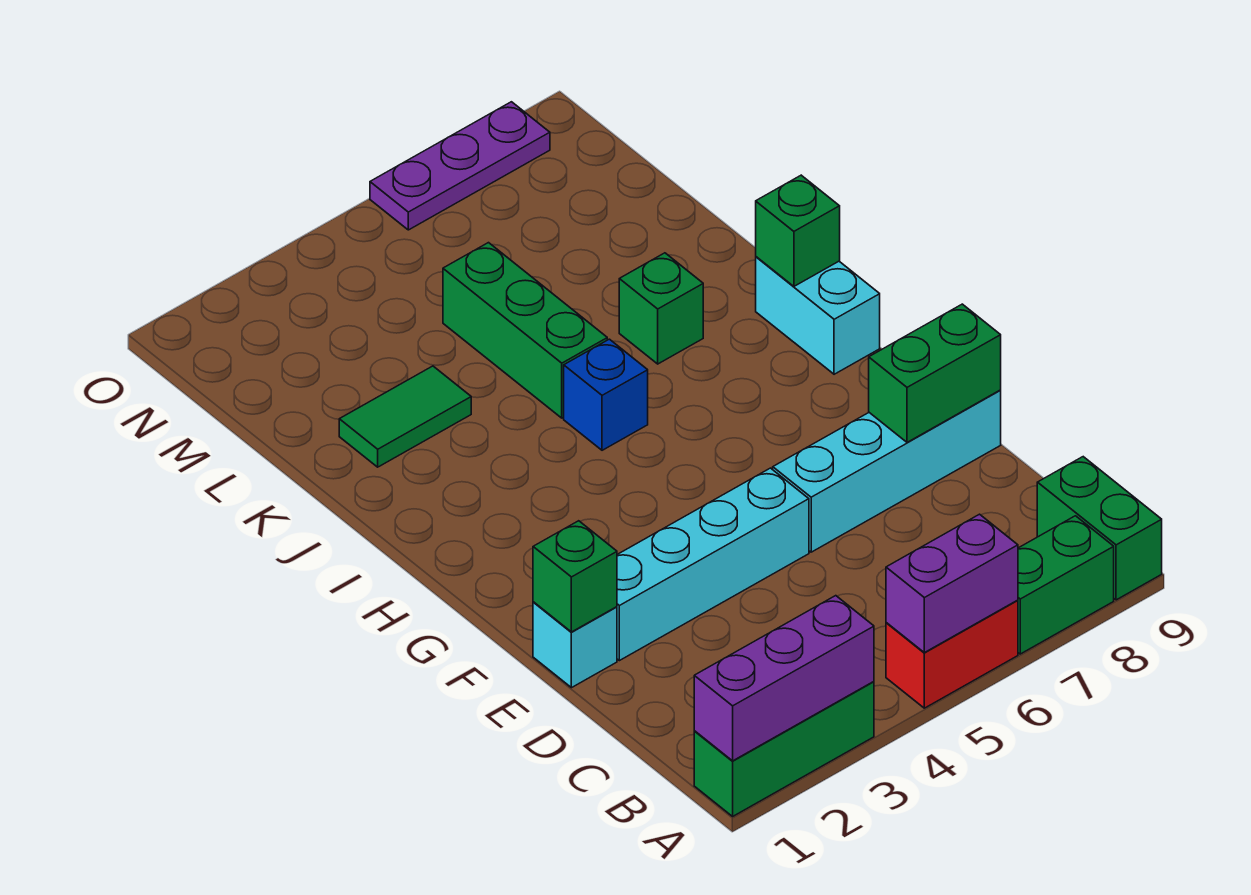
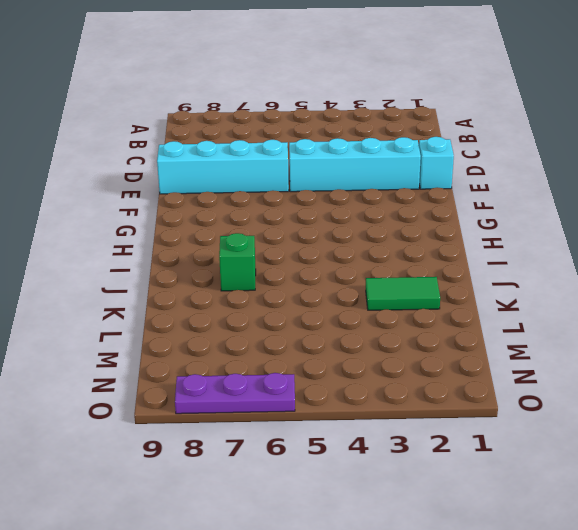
none -> green brick A1:A3 level 1
none -> red brick A5:A6 level 1
none -> green brick A7:A8 level 1

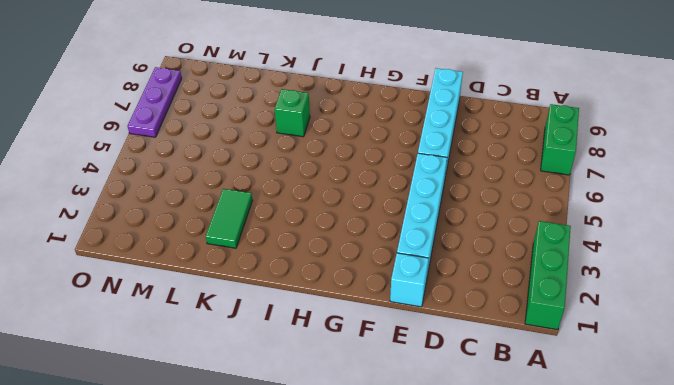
none -> red brick A5:A6 level 1
none -> green brick A9:B9 level 1
none -> cyan brick H9:I9 level 1

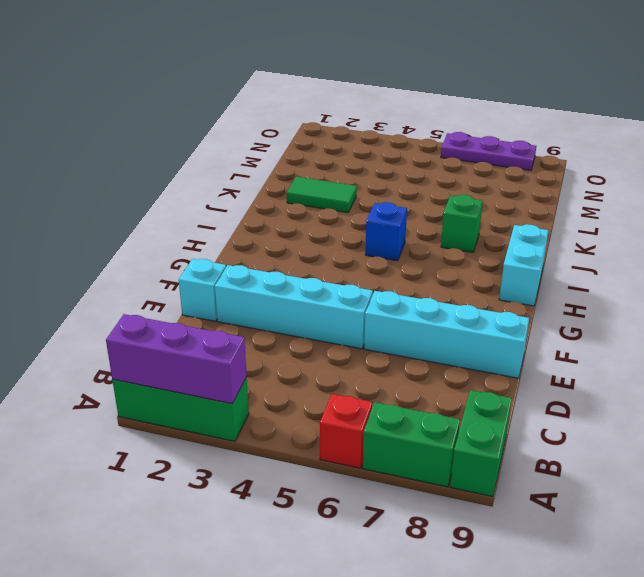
red brick A6 level 1 -> red brick A5:A6 level 1
none -> green brick J5:L5 level 1
none -> purple brick A5:A6 level 2
none -> green brick E1 level 2

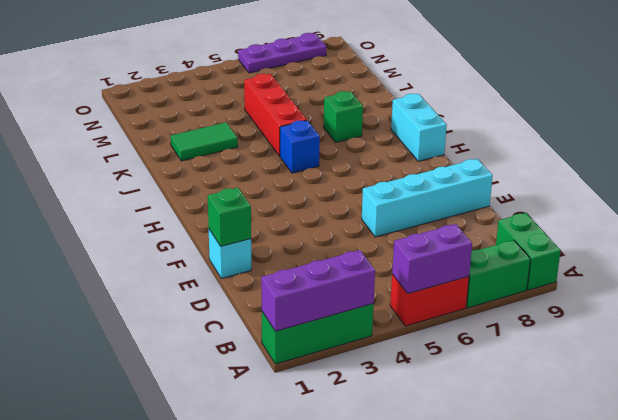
red brick J5:L5 level 1 -> green brick J5:L5 level 1
none -> cyan brick E2:E5 level 1
none -> green brick E8:E9 level 2
none -> green brick I9 level 2

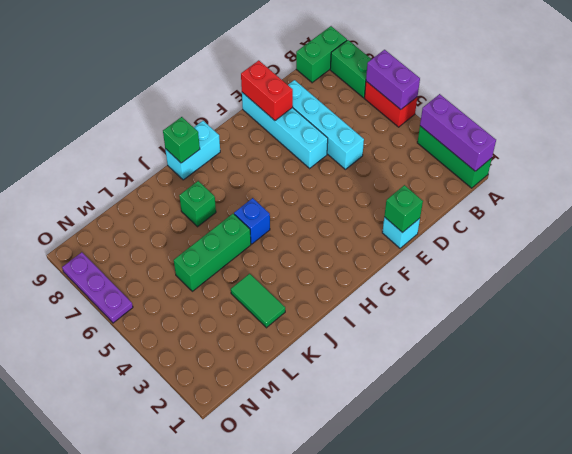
cyan brick D5:D8 level 1 -> cyan brick E2:E5 level 1
red brick E8:E9 level 2 -> green brick E8:E9 level 2

